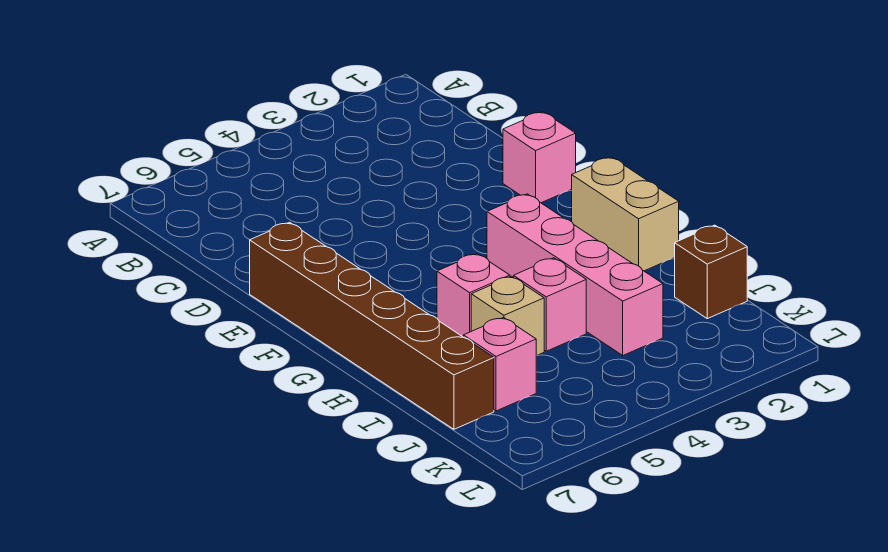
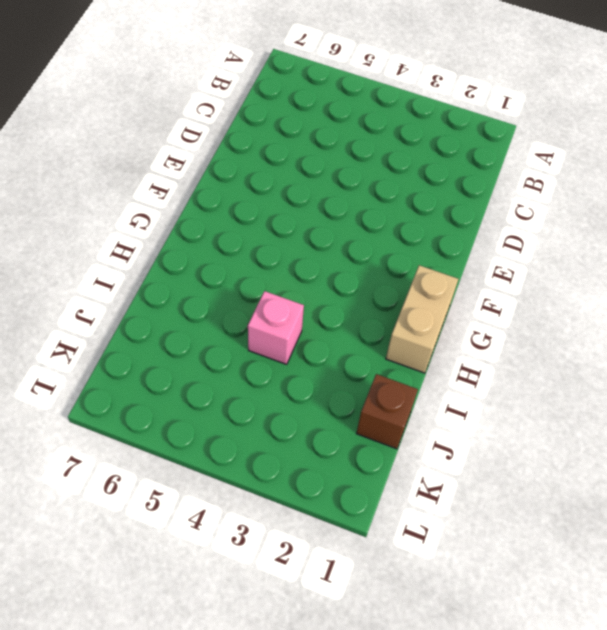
none -> pink brick E1 level 1
none -> brown brick E7:J7 level 1

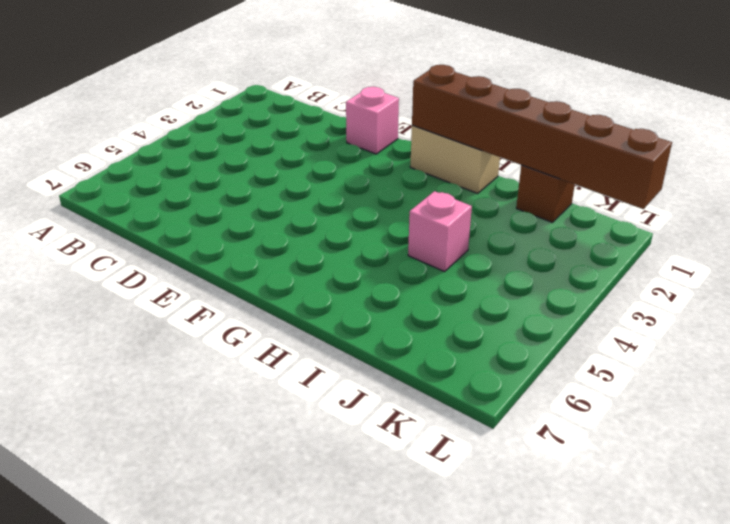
brown brick G1:L1 level 2 -> brown brick E7:J7 level 1
none -> pink brick G3:J3 level 1
none -> pink brick H5 level 1

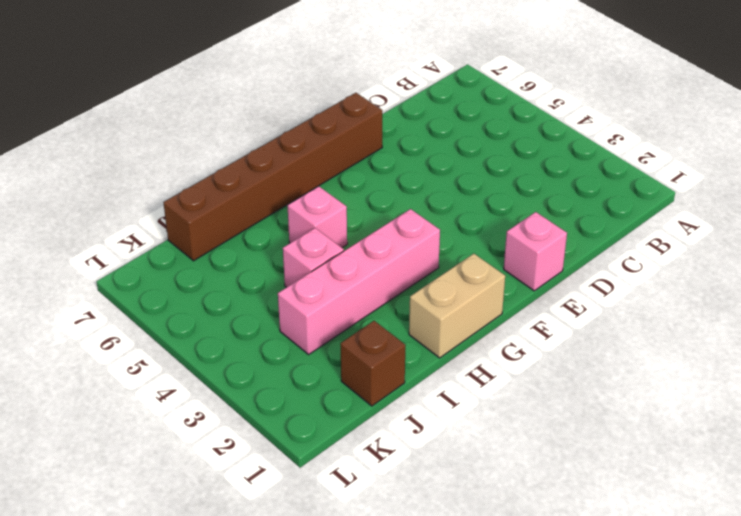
none -> tan brick I5 level 1
none -> pink brick J6 level 1

